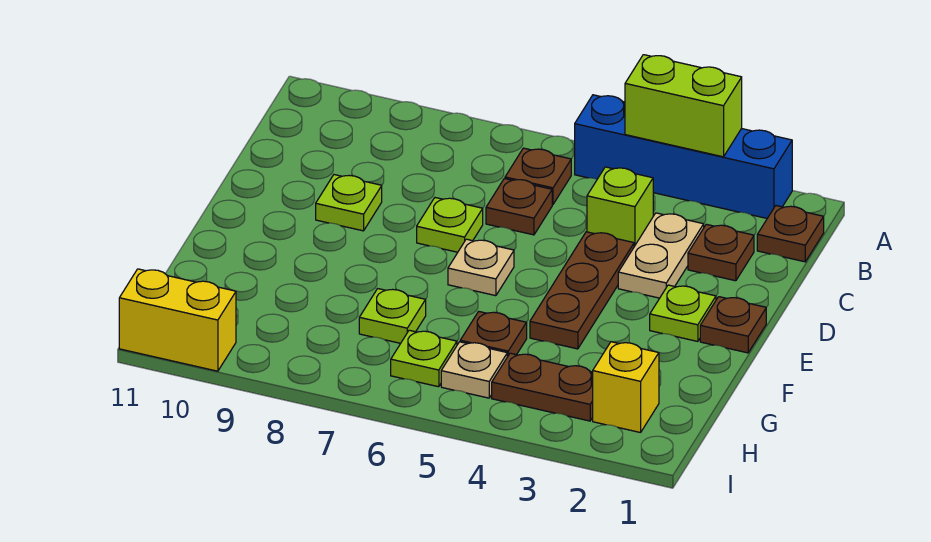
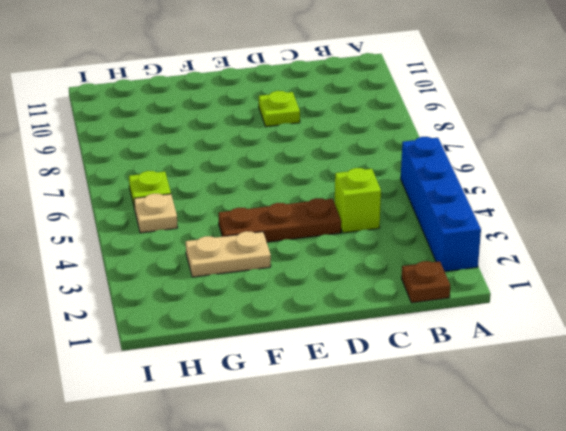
tan plate F3:G3 level 1 -> tan plate C3:D3 level 1
none -> brown plate B6 level 1
none -> brown plate C2 level 1
none -> brown plate C6 level 1

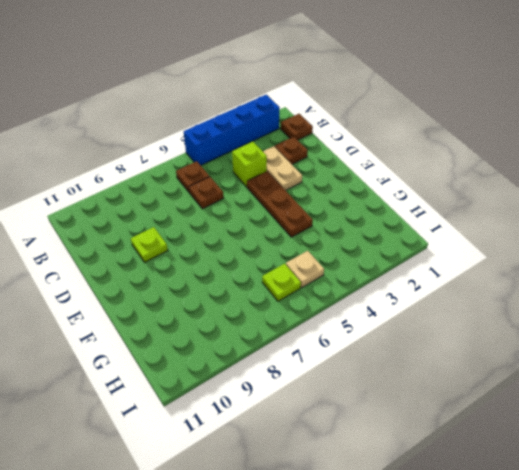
none -> lime plate D7 level 1
none -> brown plate E1 level 1
none -> lime plate E2 level 1

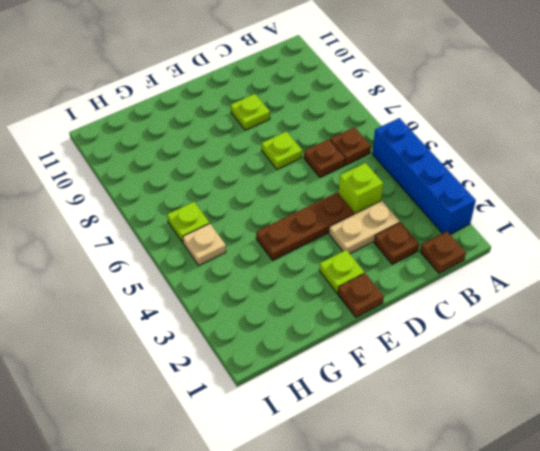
none -> tan plate E6 level 1
none -> brown plate G5 level 1
none -> lime plate G7 level 1

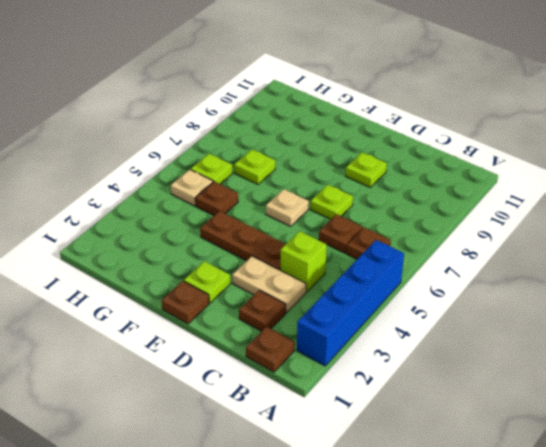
none -> yellow brick H2 level 1
none -> brown plate H3:H4 level 1
none -> yellow brick I10:I11 level 1

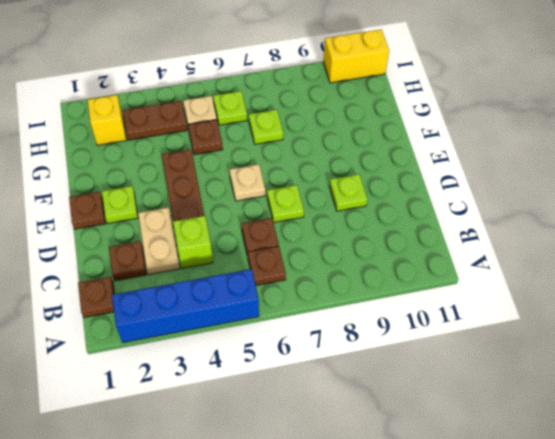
none -> lime brick A3:A4 level 2

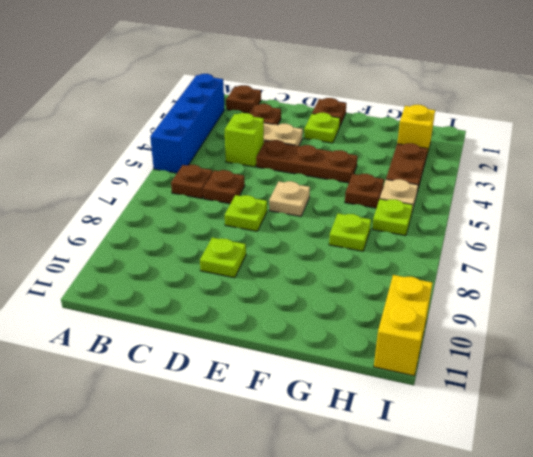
none -> lime brick A3:A4 level 2

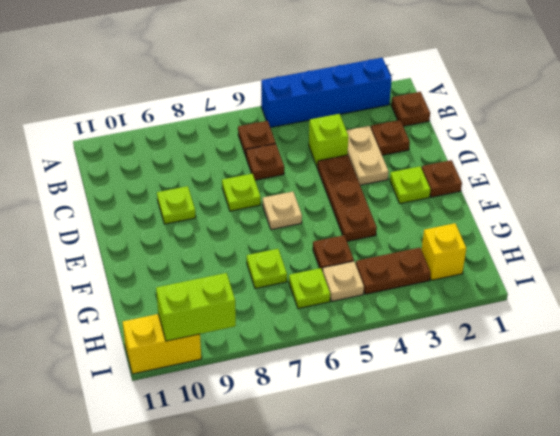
lime brick I9:I10 level 2 -> lime brick A3:A4 level 2

